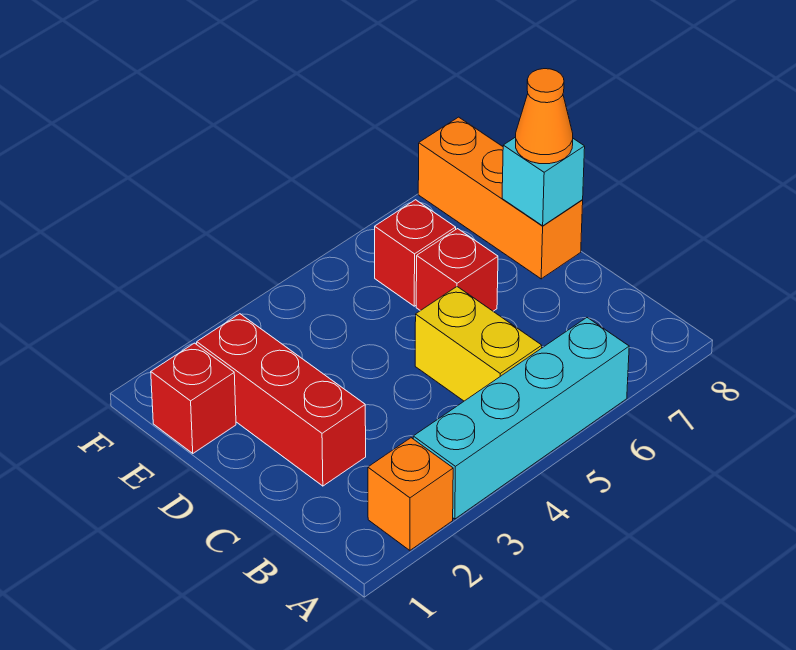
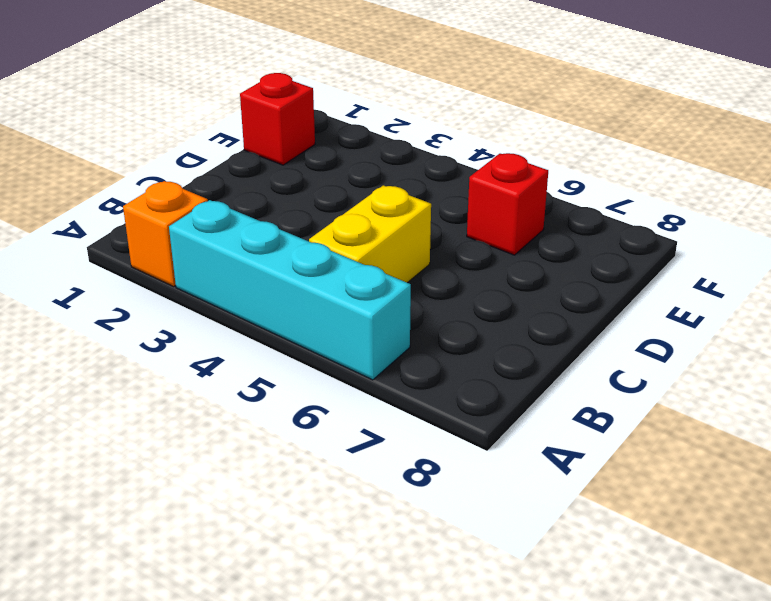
none -> red brick C2:E2 level 1
none -> red brick D6 level 1

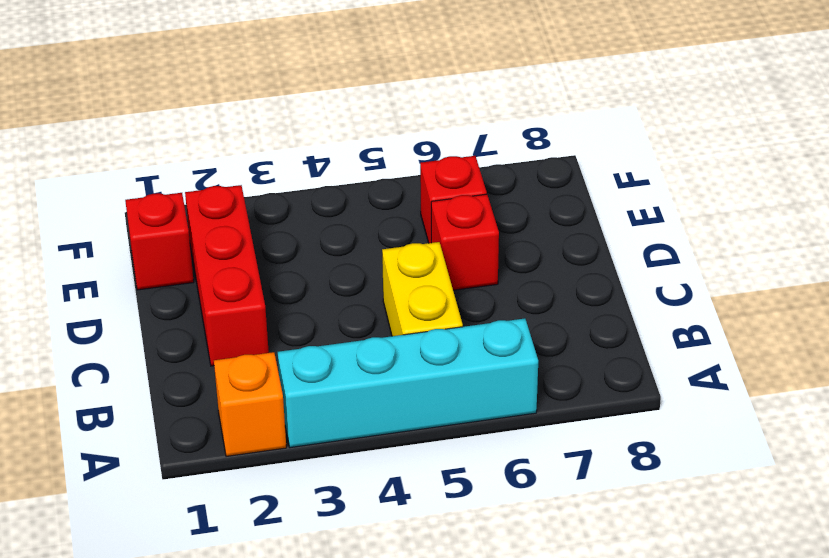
none -> orange brick D8:F8 level 1
none -> cyan brick D8 level 2

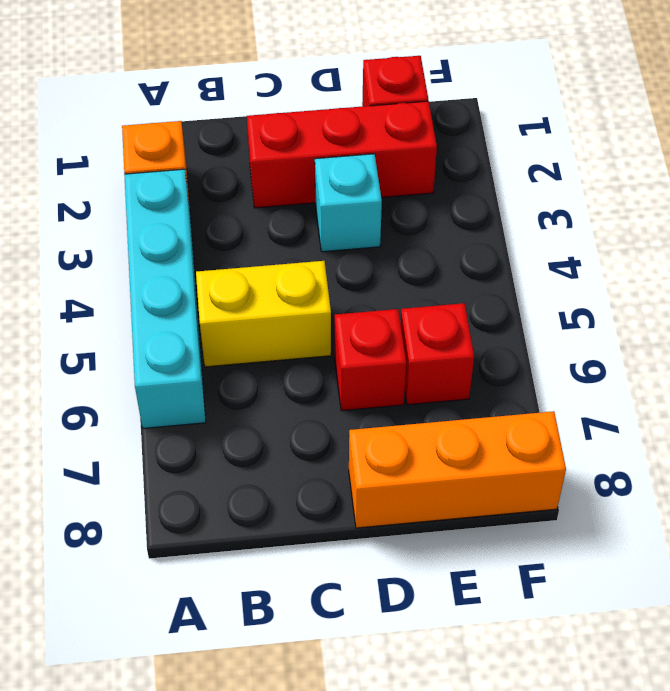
cyan brick D3 level 1 -> cyan brick D8 level 2
none -> orange cone D8 level 3

